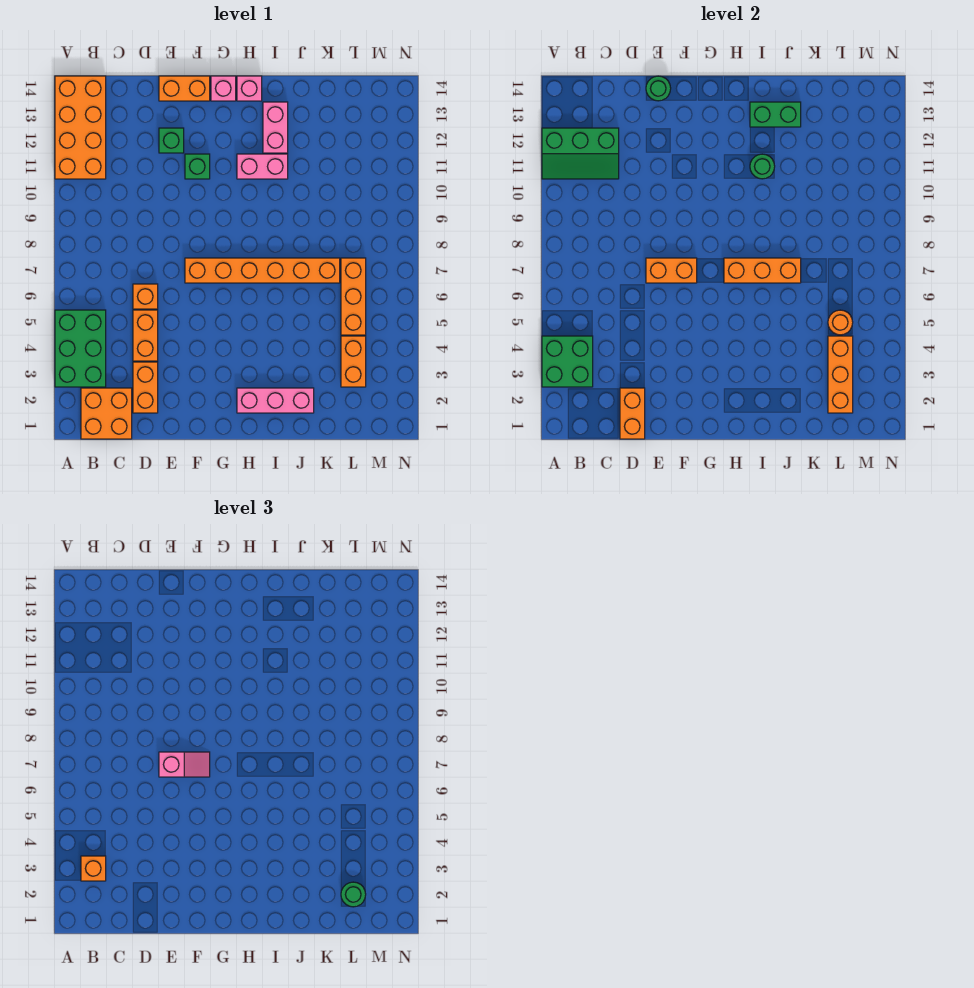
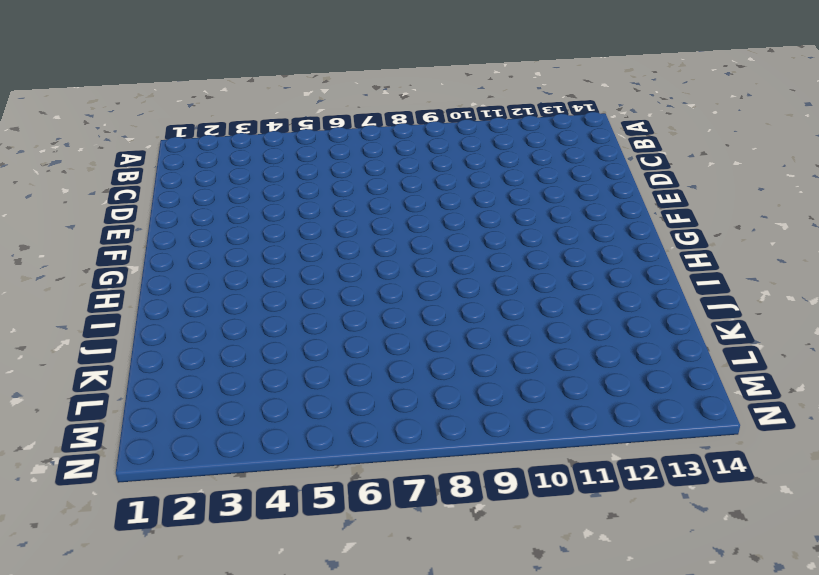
none -> green brick A3:B5 level 1
none -> orange brick A11:B14 level 1
none -> orange brick B1:C2 level 1
none -> orange brick D2:D3 level 1

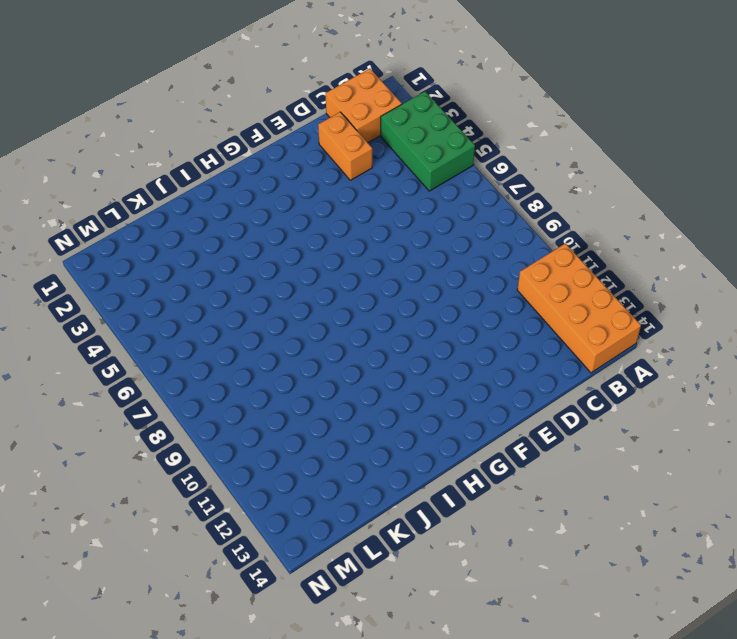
none -> orange brick D4:D5 level 1
none -> orange brick D6 level 1
none -> green brick E12 level 1
none -> orange brick E14:F14 level 1

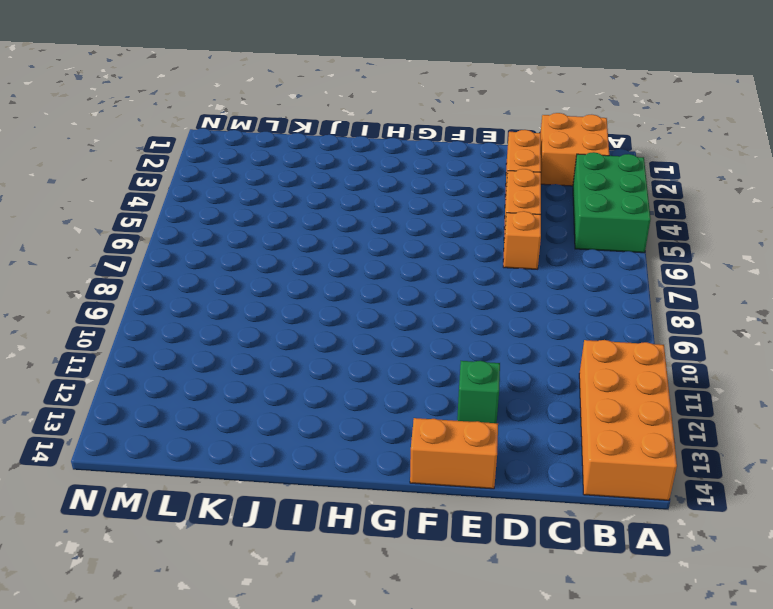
none -> orange brick F7:K7 level 1
none -> green brick F11 level 1
none -> pink brick G14 level 1
none -> pink brick H2:J2 level 1

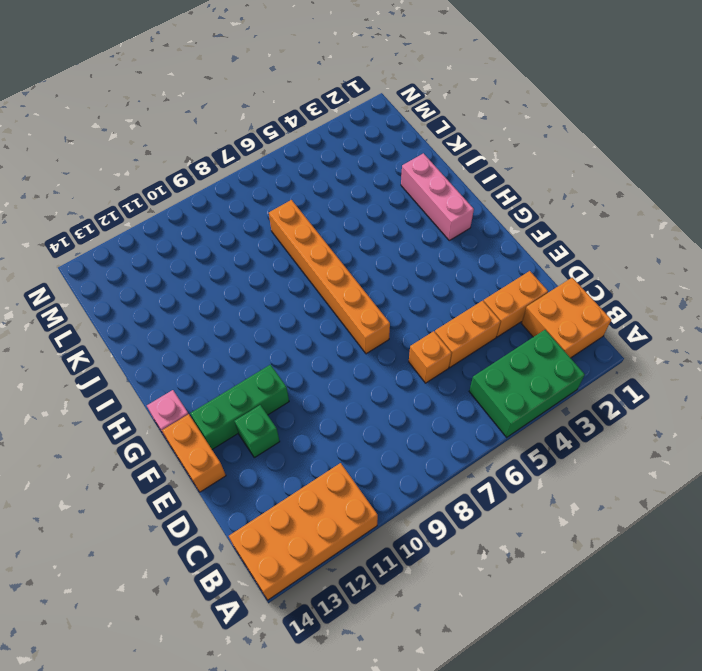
green brick F11:F13 level 1 -> green brick F11 level 1
none -> pink brick H11:I11 level 1
none -> pink brick H14 level 1
none -> pink brick I12:I13 level 1
none -> orange brick L3:L4 level 1

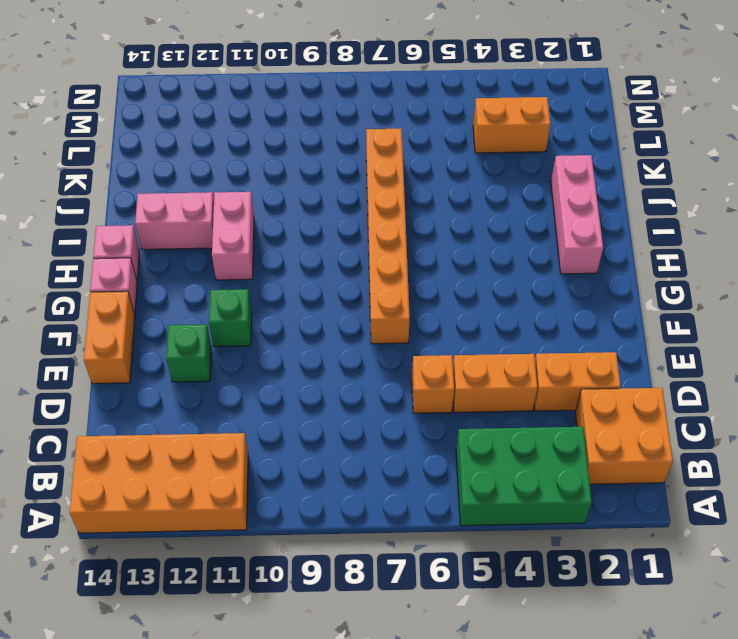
none -> orange brick L5:L7 level 1
none -> green brick A3:B4 level 2
none -> green slope A11:C12 level 2 top 12
none -> orange brick D1:D2 level 2

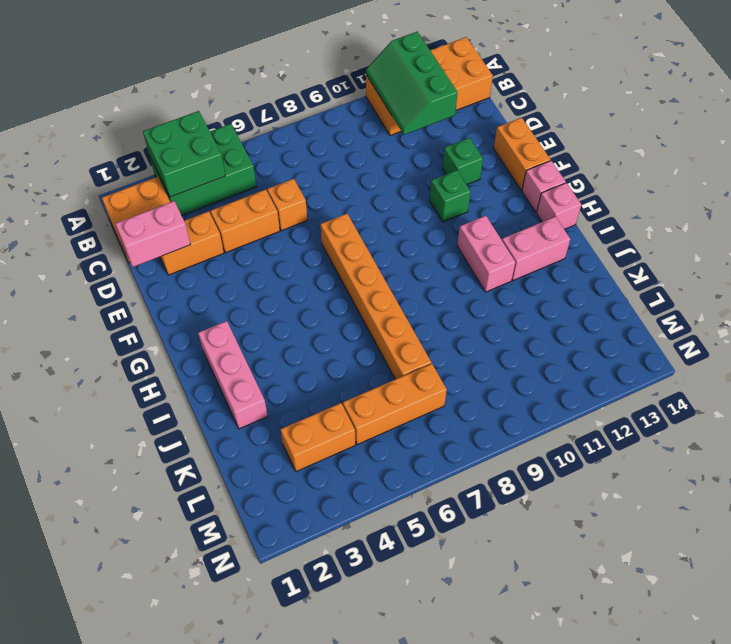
pink brick D1:D2 level 2 -> orange brick D1:D2 level 2
none -> orange brick E7:F7 level 2
none -> green round brick E14 level 2
none -> orange brick H7:J7 level 2
none -> green round brick I11 level 2

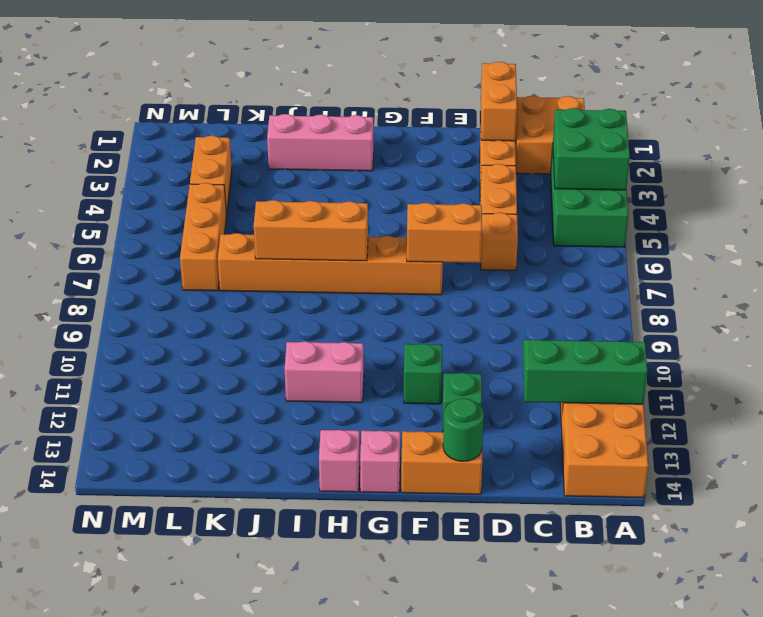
none -> pink brick I12:I13 level 1
none -> green round brick I11 level 2
none -> green brick I13:J13 level 2
none -> orange brick L2:L4 level 2

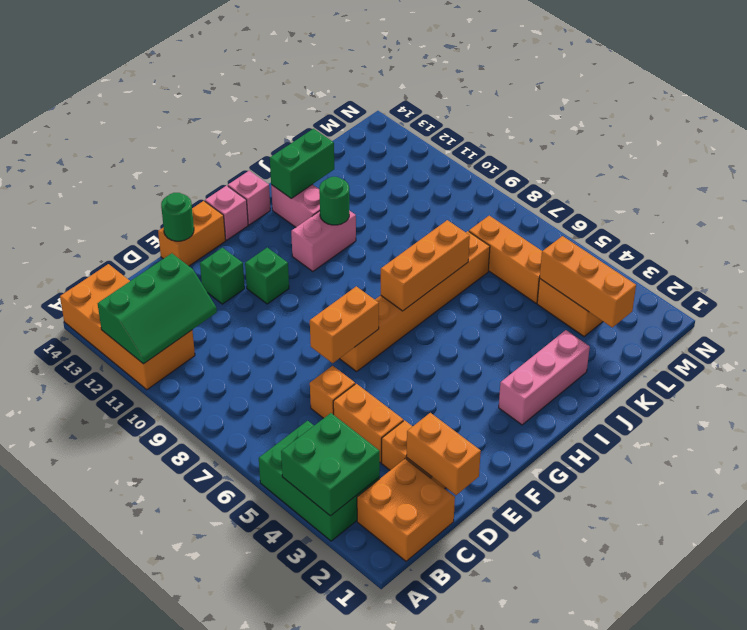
none -> orange round brick L5 level 2
none -> orange brick B3 level 3
none -> pink slope E7:F7 level 3 top E
none -> green round brick L2 level 3

